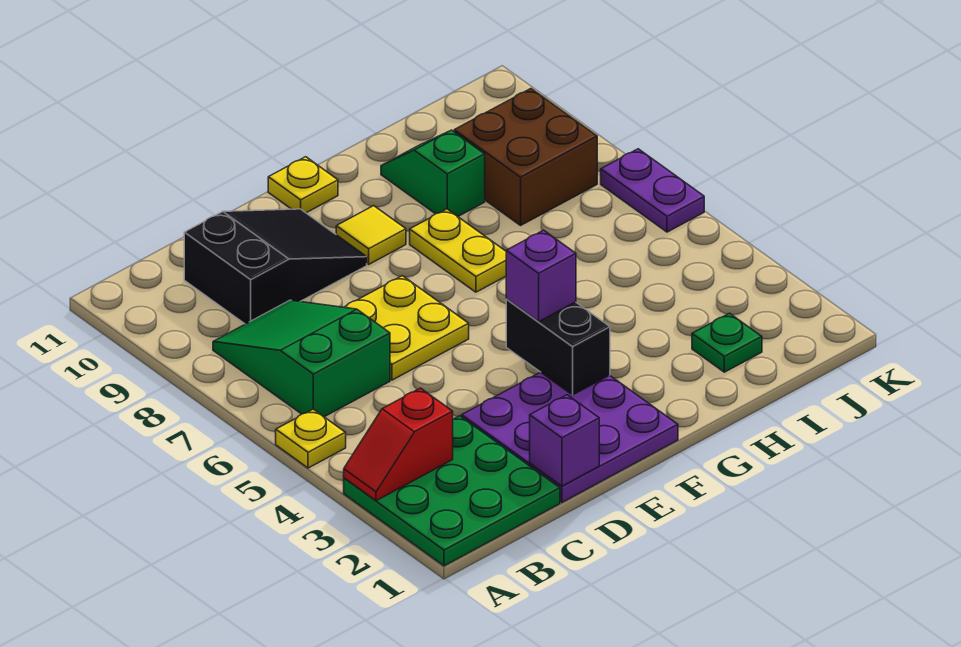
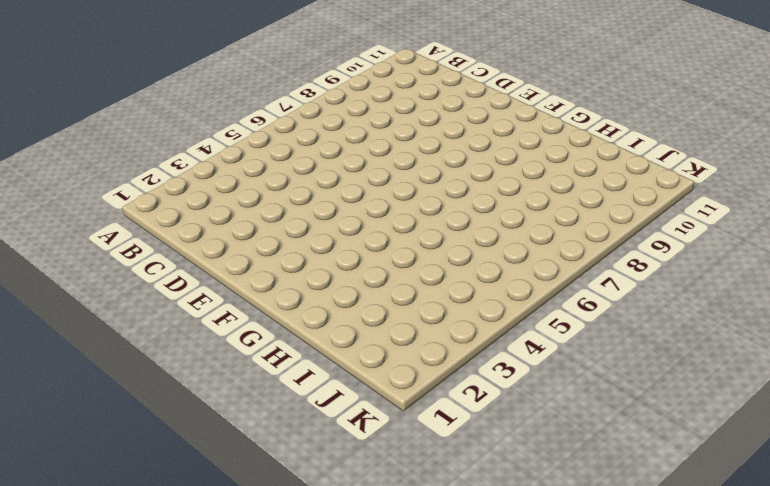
none -> green plate A1:C3 level 1
none -> yellow plate A5 level 1
none -> green slope B6:C8 level 1 top 6

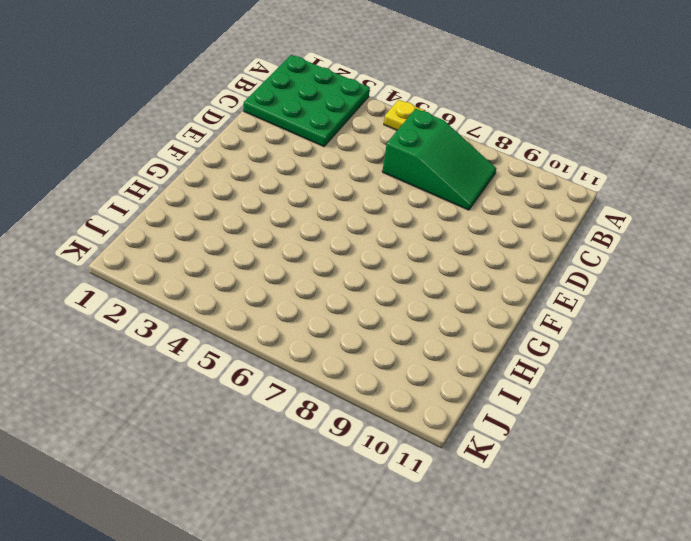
none -> black slope C9:E10 level 1 top C
none -> purple plate D1:F3 level 1
none -> yellow plate D6:E7 level 1

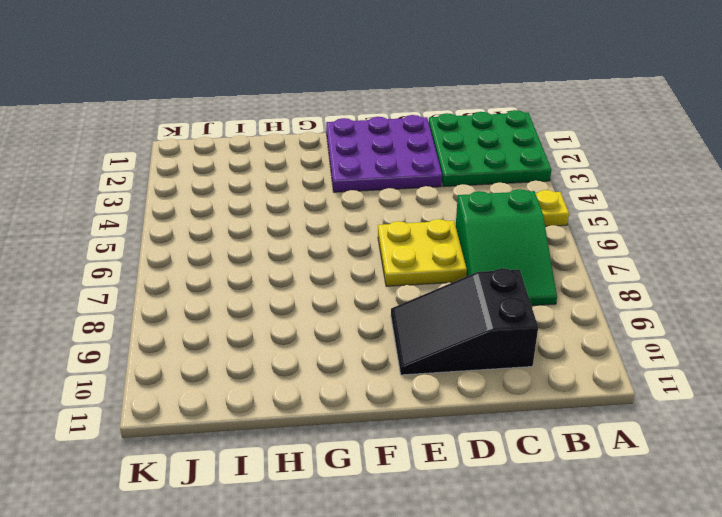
none -> yellow tile F9 level 1
none -> yellow plate F11 level 1
none -> yellow plate G7:G8 level 1

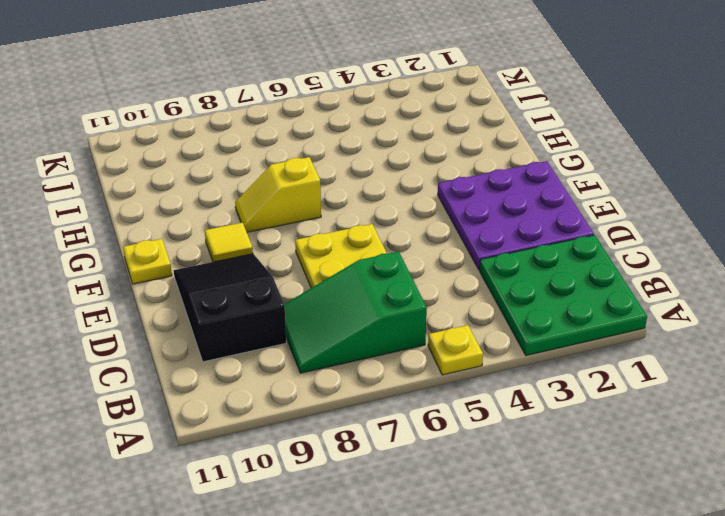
yellow slope G7:G8 level 1 top 7 -> yellow plate G7:G8 level 1
none -> green slope H9:H10 level 1 top 9
none -> green plate I2 level 1
none -> brown brick I8:J9 level 1

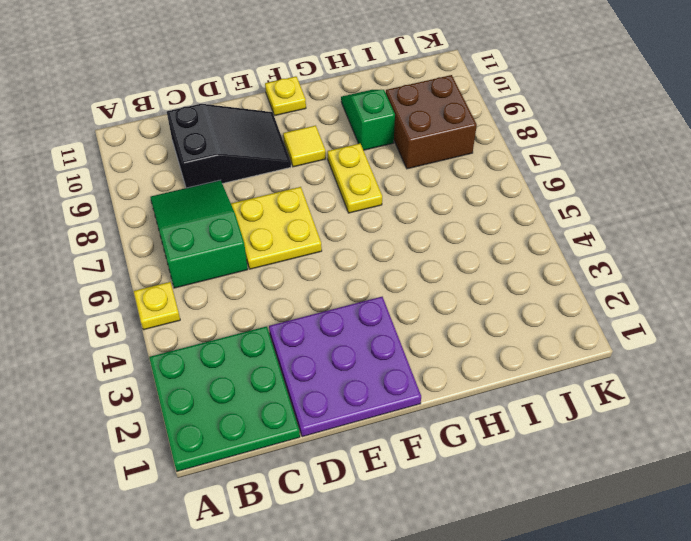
none -> green plate I2 level 1
none -> purple plate K6:K7 level 1
none -> red slope A3:B3 level 2 top B

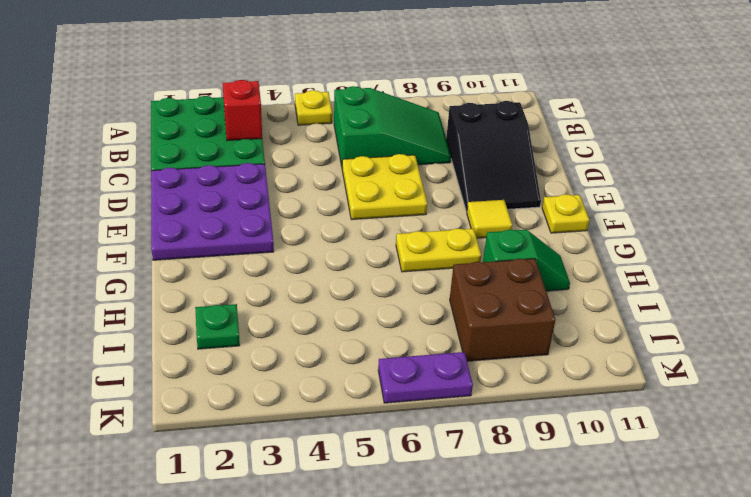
none -> purple brick D1 level 2
none -> black brick F3:F4 level 2
none -> purple brick F4 level 3

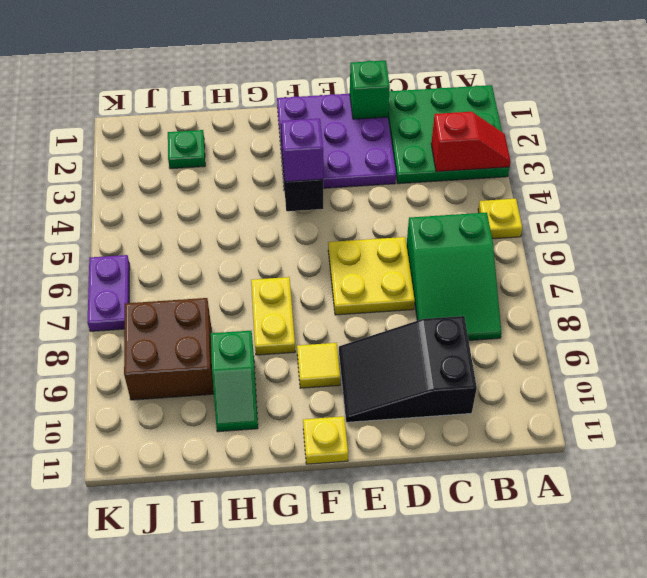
green brick D1 level 2 -> purple brick D1 level 2

